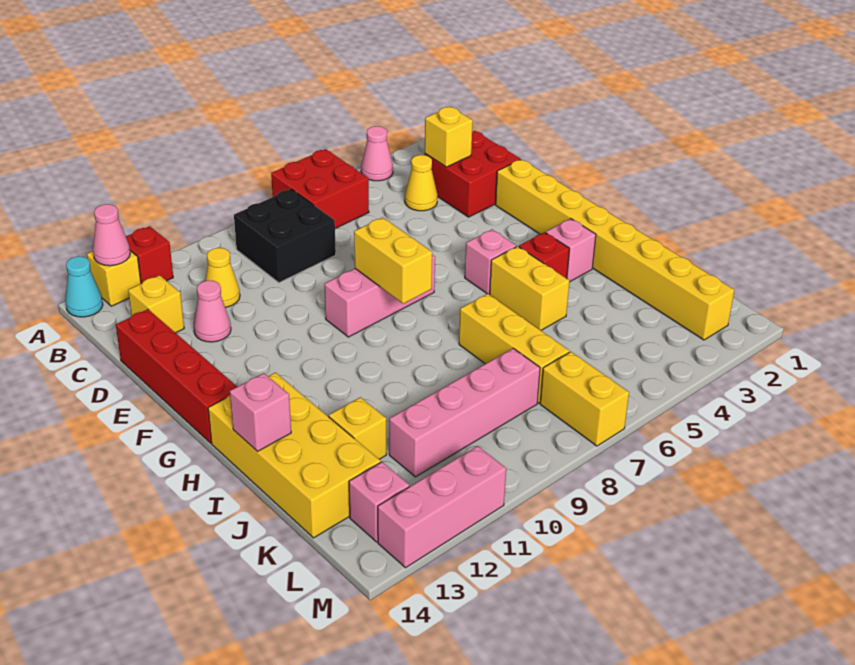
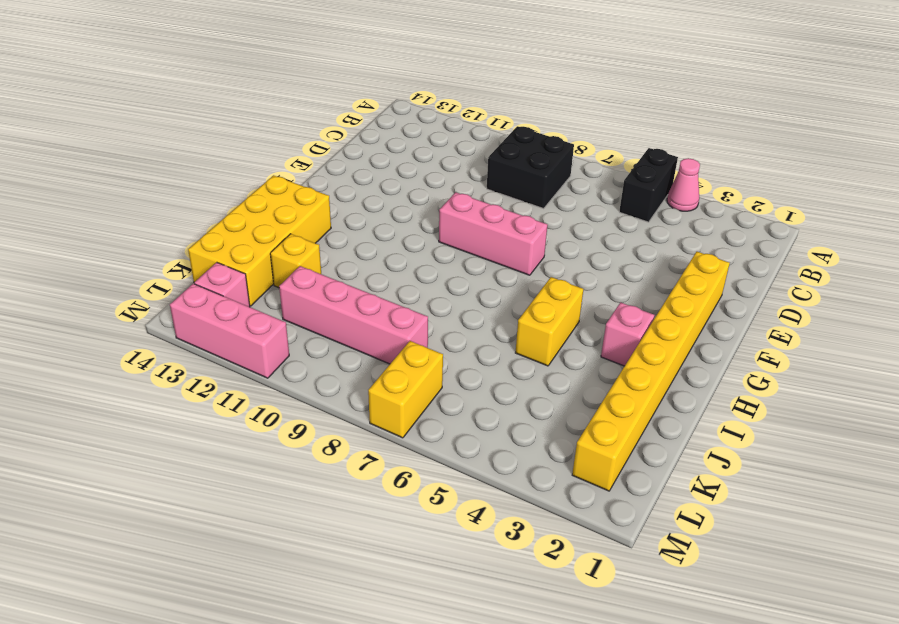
black brick A5:B5 level 1 -> none
none -> red brick A6:B7 level 1
none -> red brick A12 level 1
none -> yellow brick A13 level 1

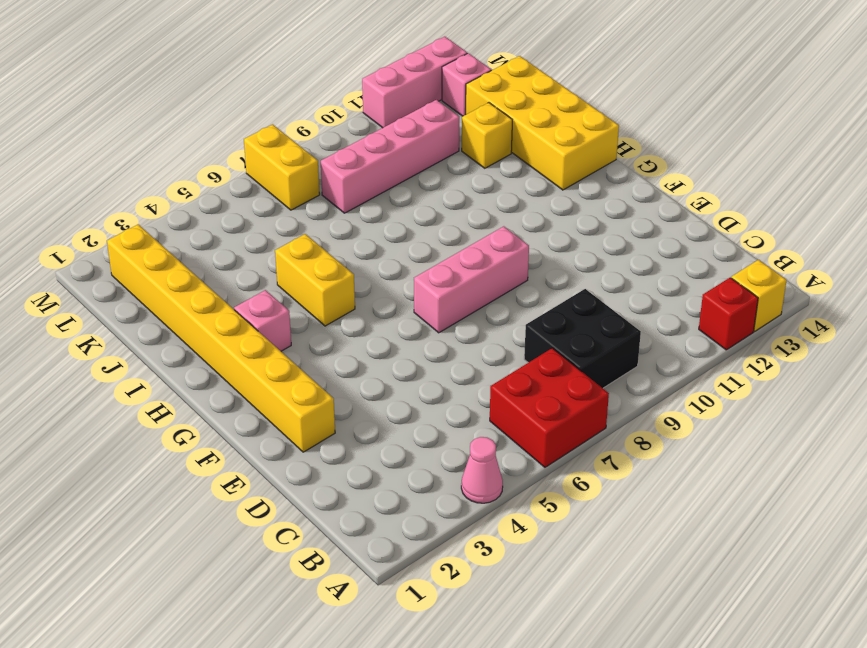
none -> cyan cone A14 level 1
none -> red brick C2:D3 level 1
none -> yellow cone C4 level 1

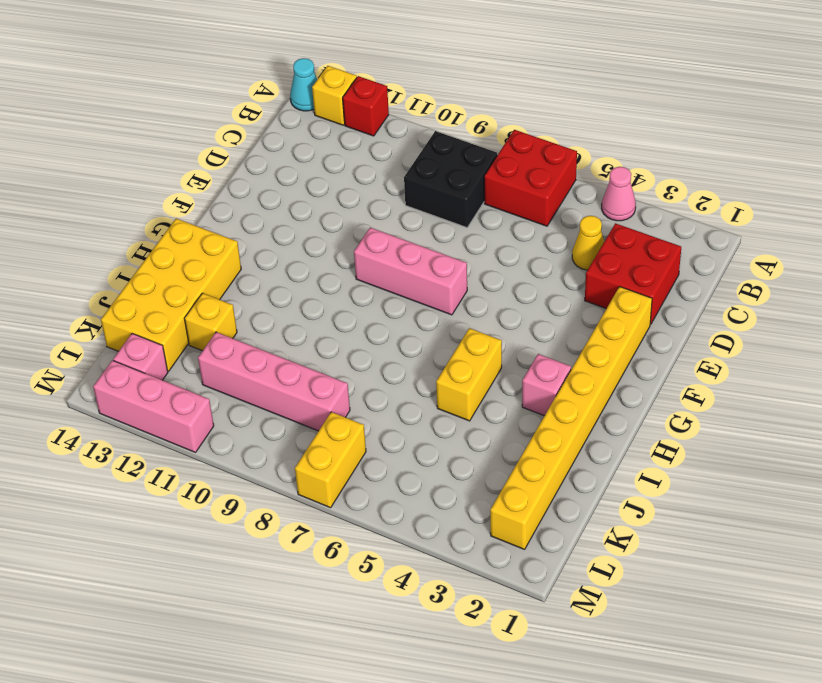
none -> yellow cone C11 level 1
none -> yellow brick C13 level 1
none -> pink cone D12 level 1

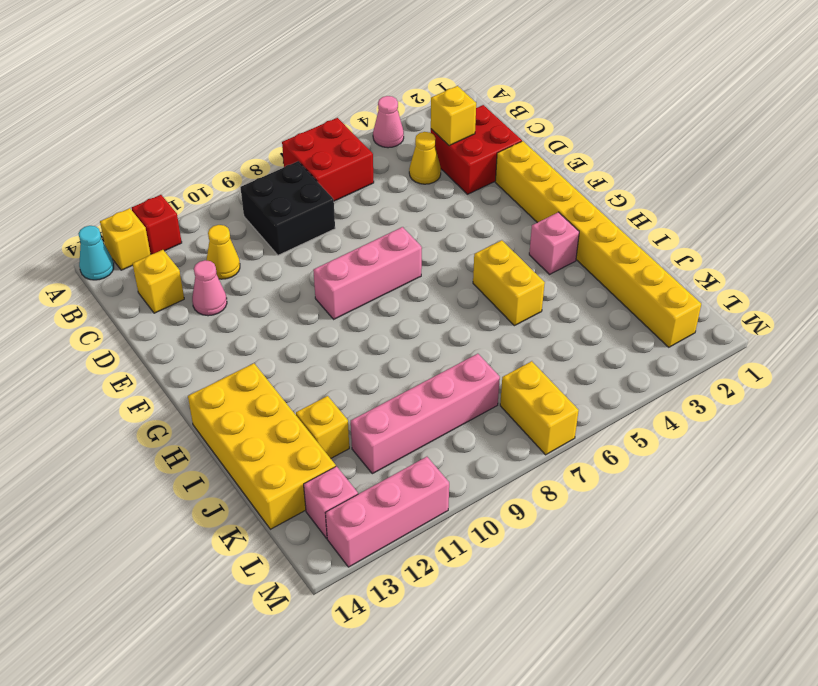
none -> red brick D14:G14 level 1
none -> pink brick G5 level 1
none -> red brick H4 level 1

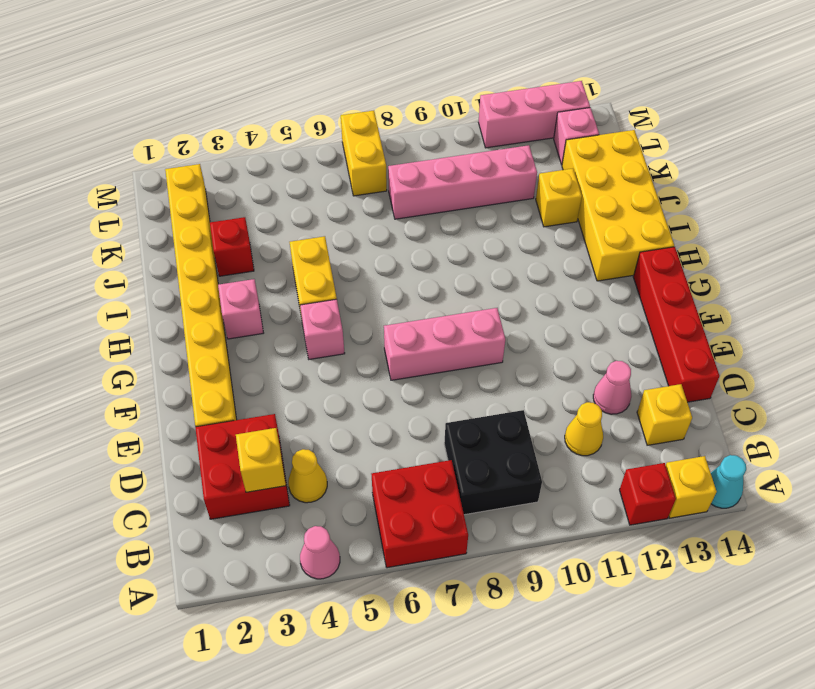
red brick J3 level 1 -> red brick H4 level 1
none -> yellow brick I7:K7 level 1
none -> pink cone A13 level 2
none -> yellow brick F8:G8 level 2

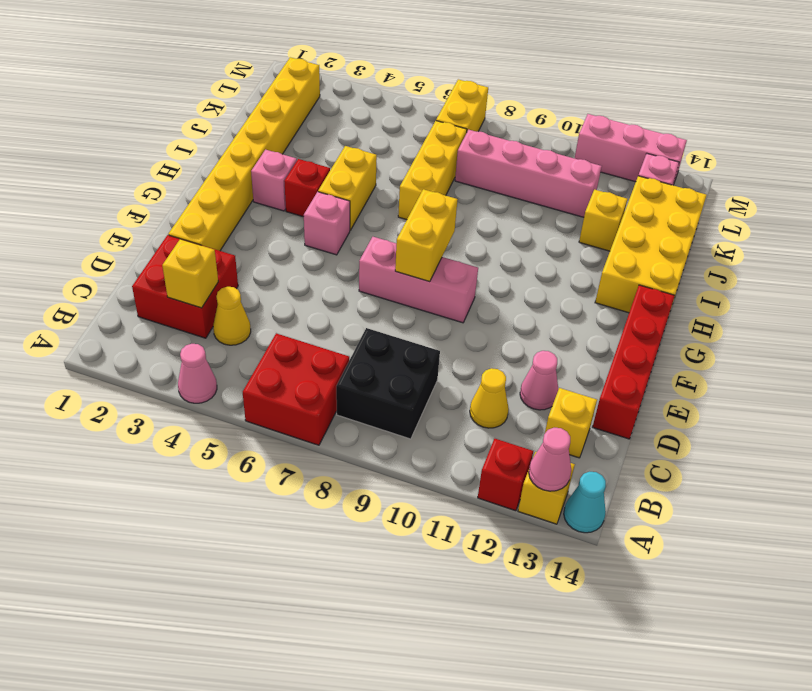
none -> pink brick I14 level 2

